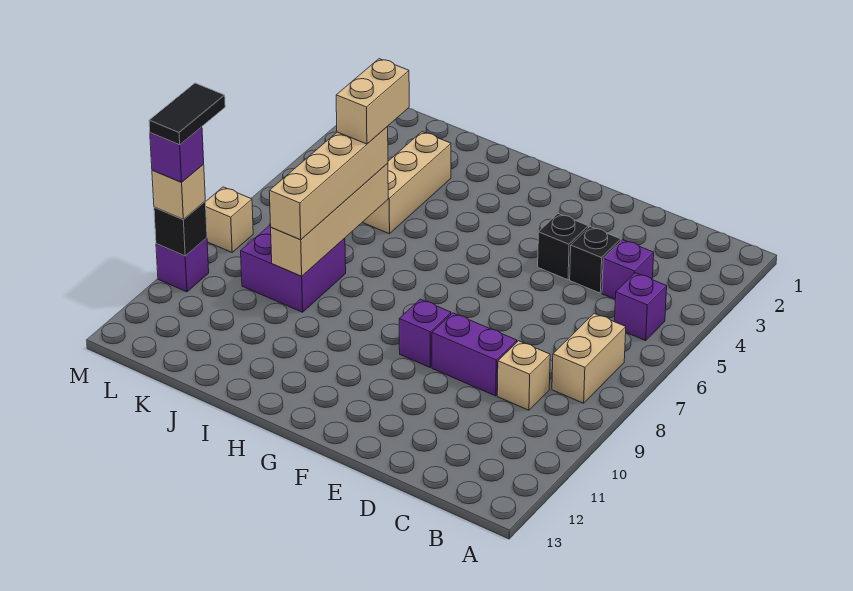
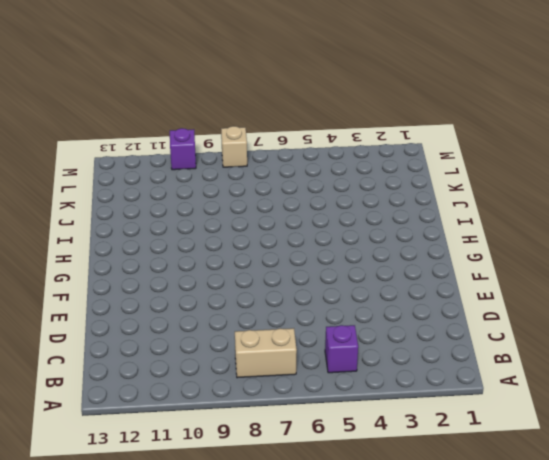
none -> purple brick C4 level 1
none -> tan brick C9 level 1
none -> black brick D4 level 1

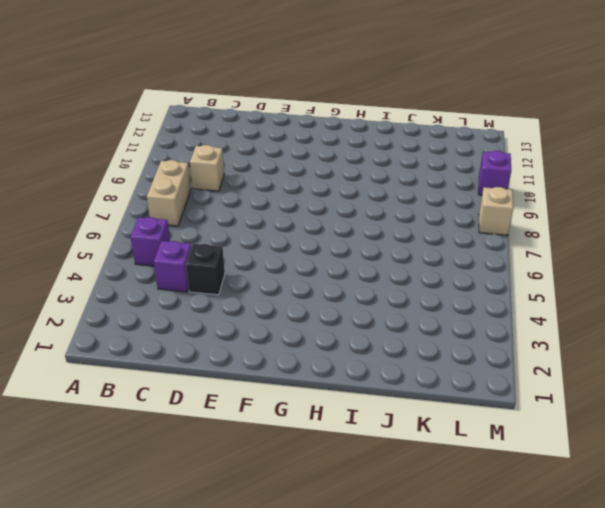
none -> purple brick D9:E9 level 1
none -> black brick E4 level 1
none -> purple brick F9 level 1

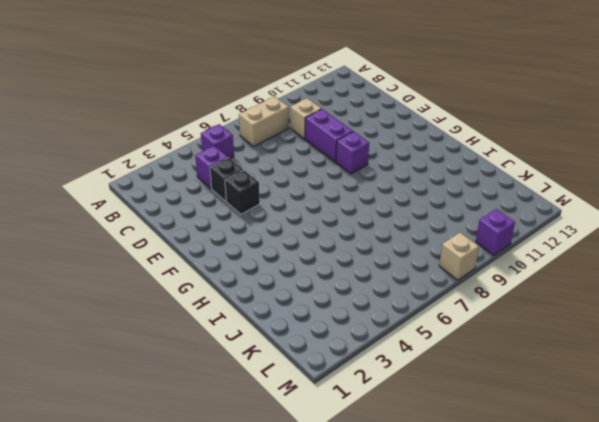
none -> tan brick J3:J5 level 1
none -> purple brick J8:K9 level 1
none -> tan brick J6:J9 level 2

